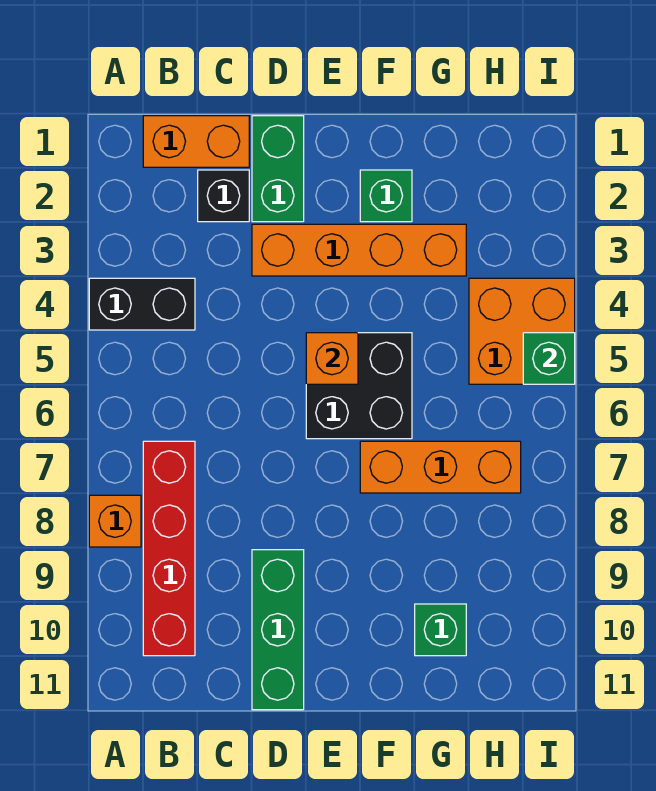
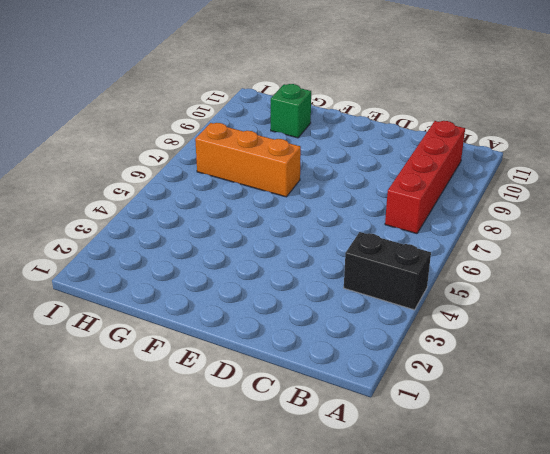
none -> orange brick A8 level 1
none -> orange brick B1:C1 level 1
none -> black brick C2 level 1

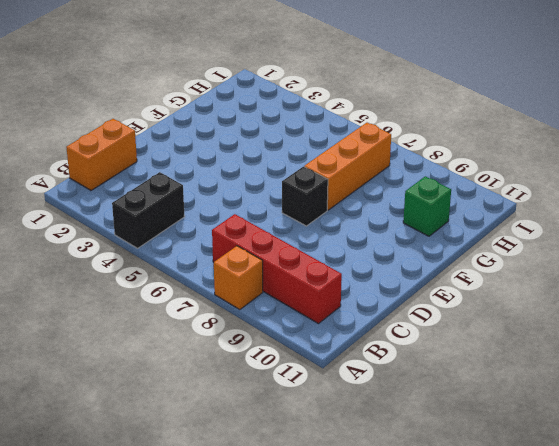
black brick E7 level 1 -> black brick C2 level 1
none -> green brick D1:D2 level 1
none -> orange brick D3:G3 level 1
none -> green brick D9:D11 level 1

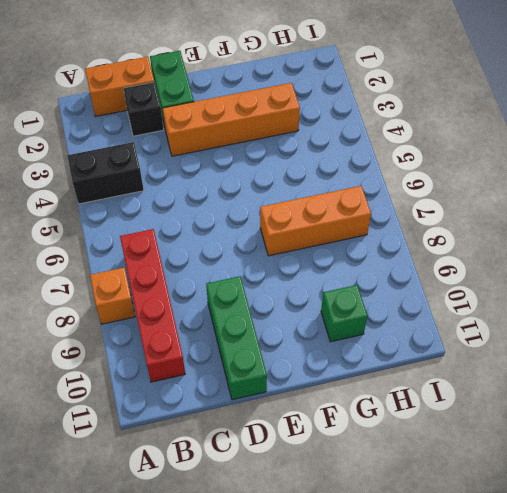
none -> black brick E5:F6 level 1
none -> green brick F2 level 1
none -> orange brick H4:I5 level 1

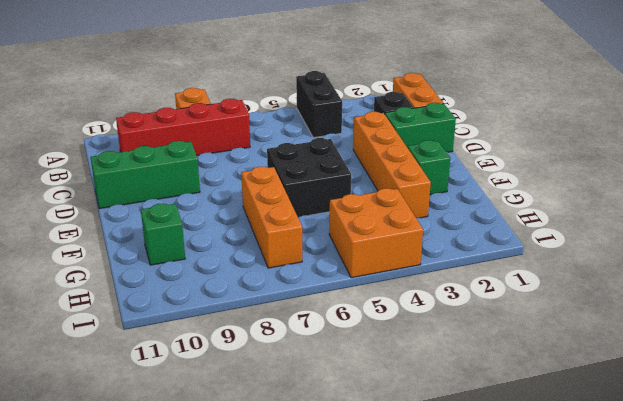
none -> orange brick E5 level 2
none -> green brick I5 level 2

